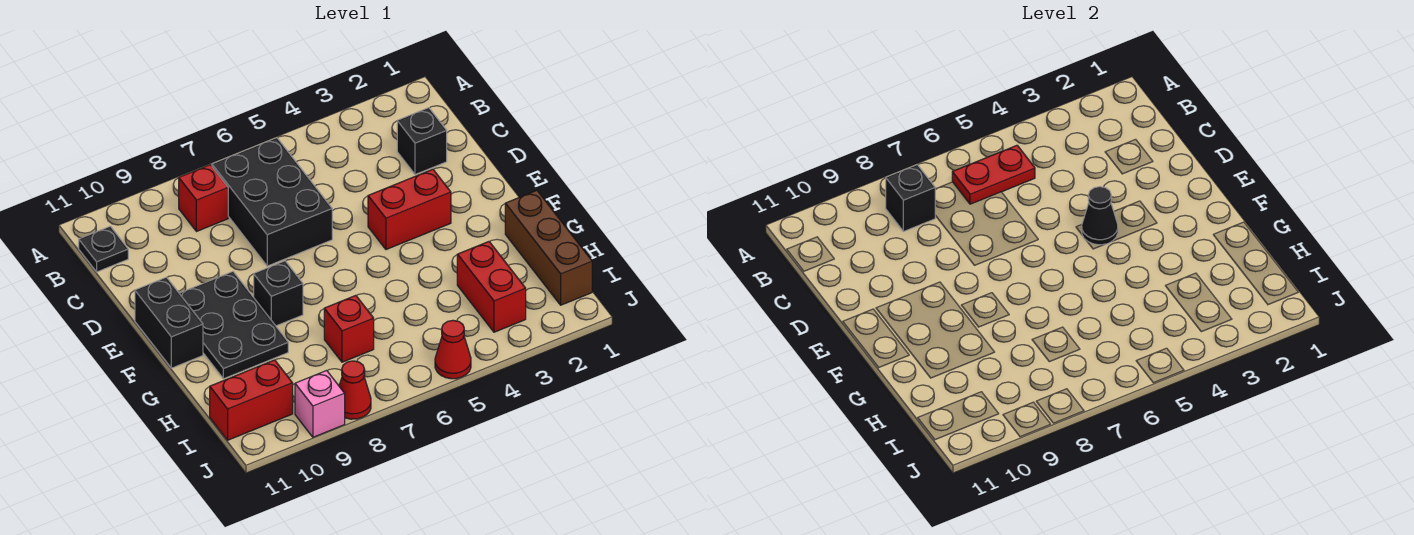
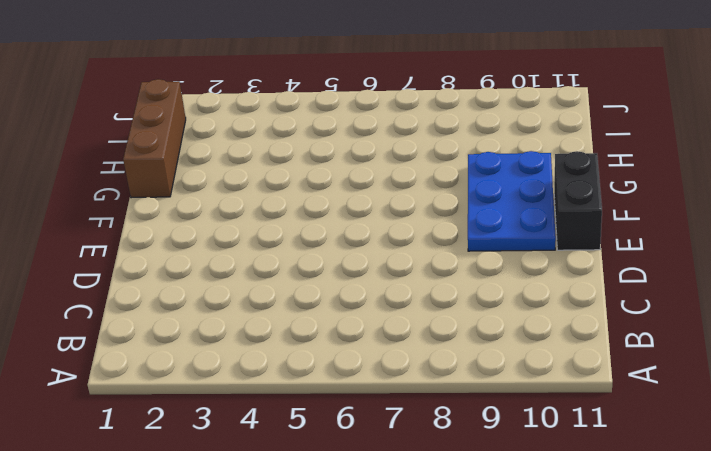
blue plate E9:G10 level 1 -> black plate E9:G10 level 1
none -> black brick B6:D7 level 1
none -> red brick B8 level 1
none -> black plate B11 level 1

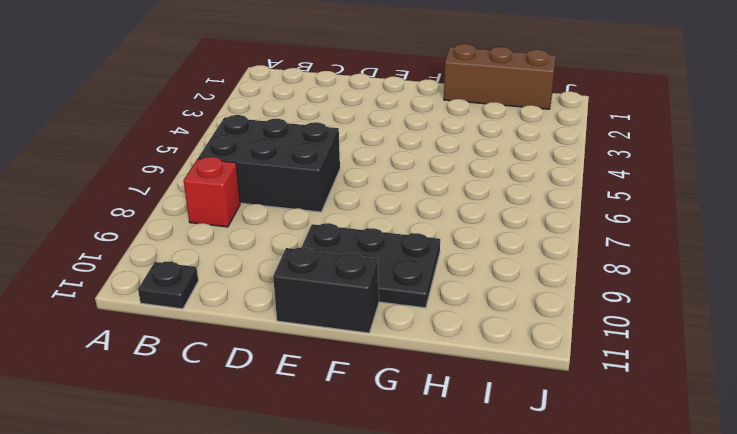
none -> black brick C2 level 1
none -> red brick E3:E4 level 1
none -> black brick F8 level 1

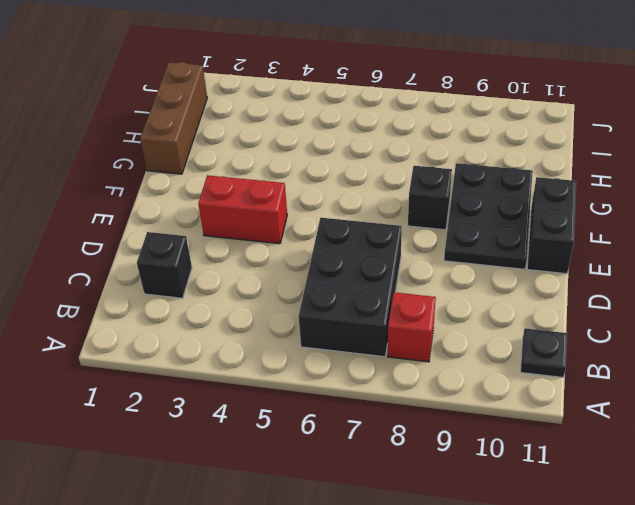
none -> red brick H3:I3 level 1
none -> red brick H7 level 1
none -> red brick I10:I11 level 1

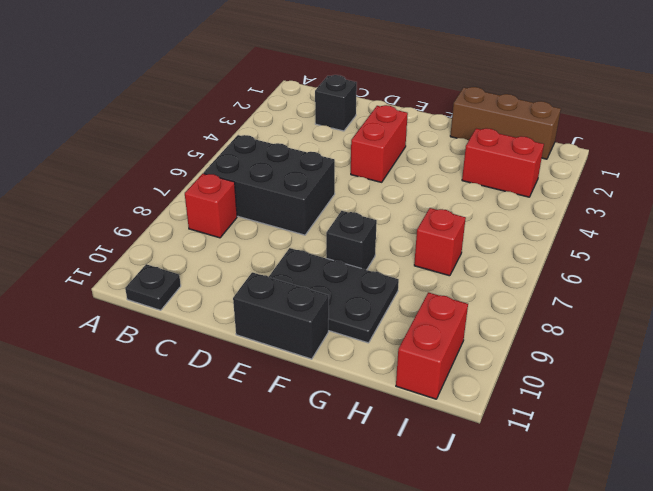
none -> red cone J5 level 1
none -> red cone J8 level 1
none -> pink brick J9 level 1

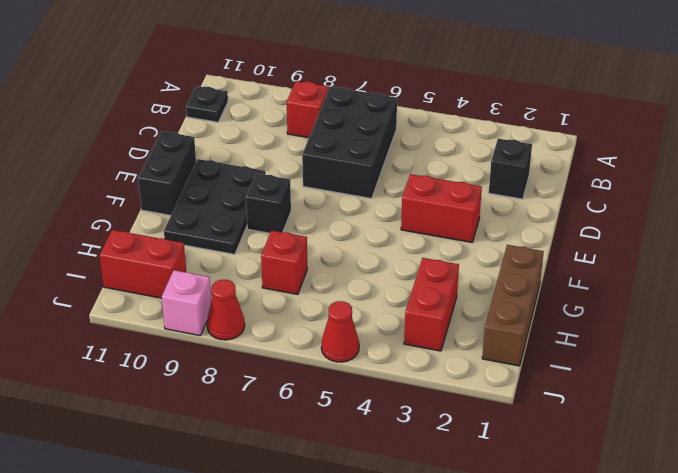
none -> red plate B5:B6 level 2
none -> black brick B8 level 2
none -> black cone E4 level 2

